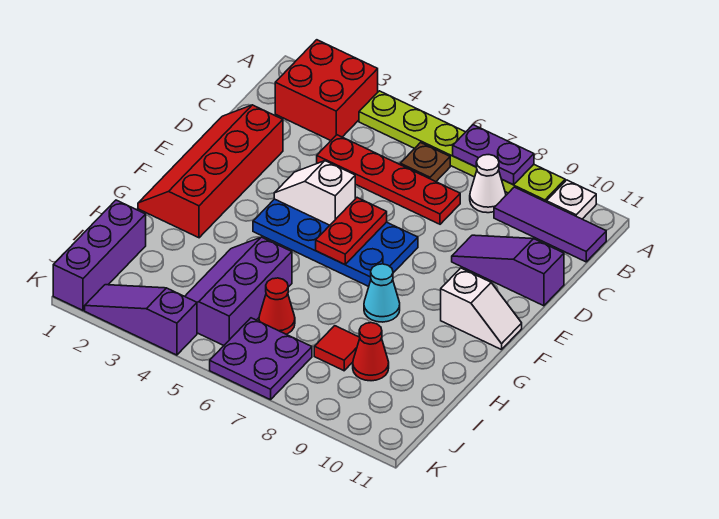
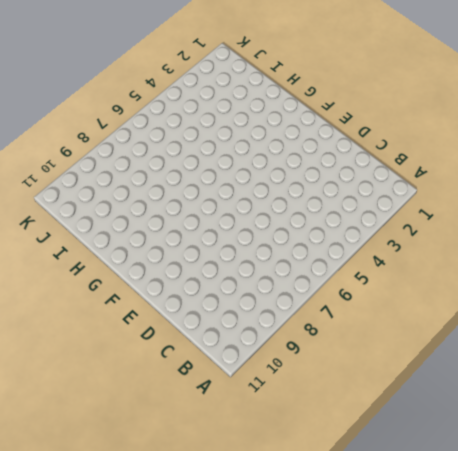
none -> red brick A2:B3 level 1
none -> lime plate A4:A9 level 1
none -> white plate A10 level 1

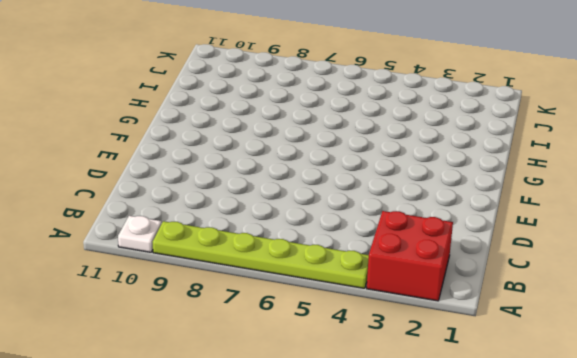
none -> brown plate B6 level 1
none -> white cone B8 level 1
none -> purple tile B9:B11 level 1

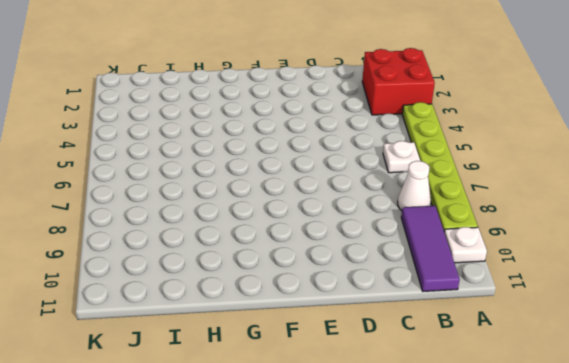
white plate B6 level 1 -> brown plate B6 level 1
none -> red plate C4:C7 level 1
none -> red slope D1:G2 level 1 top 2
none -> purple slope D9:D11 level 1 top 11

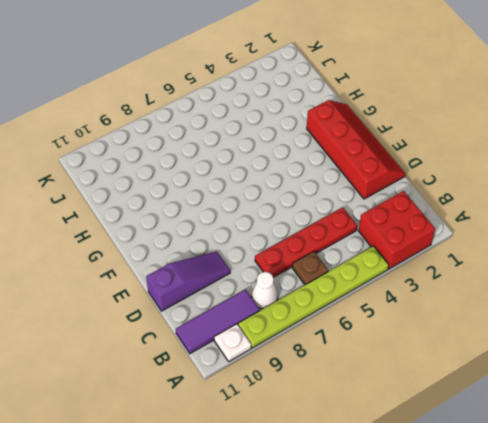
none -> blue plate E4:F7 level 1
none -> white slope F10:F11 level 1 top 10
none -> cyan cone G8 level 1

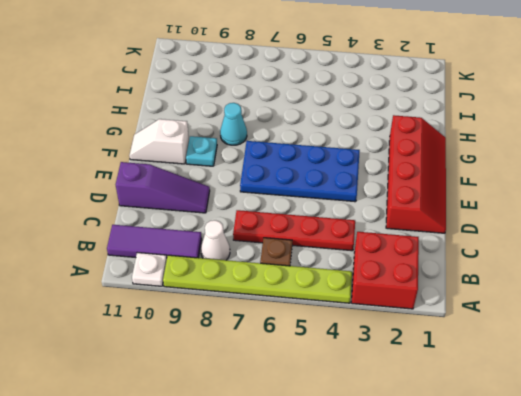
cyan plate F9 level 1 -> none
none -> purple slope H4:J5 level 1 top 5
none -> purple brick I1:K1 level 1
none -> red cone I6 level 1

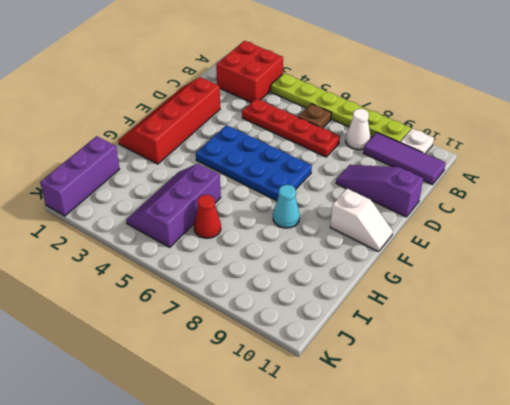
none -> red tile I8 level 1
none -> red cone I9 level 1
none -> purple plate J6:K7 level 1

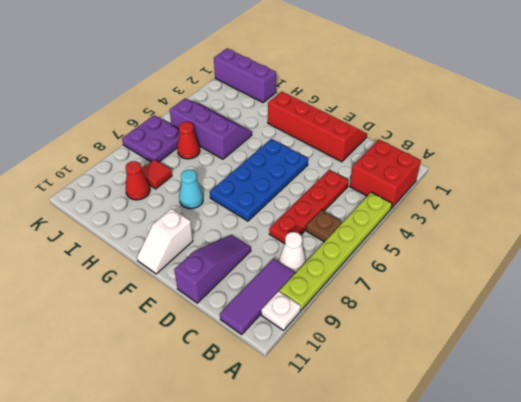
none -> purple slope K2:K4 level 1 top 4
none -> purple plate A7:A8 level 2
none -> white slope E4:E5 level 2 top 5

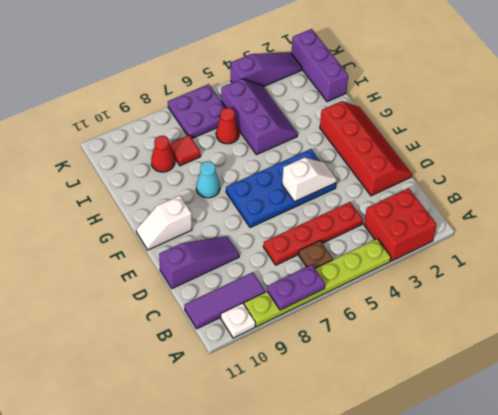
none -> white cone B8 level 1
none -> red plate E6:F6 level 2

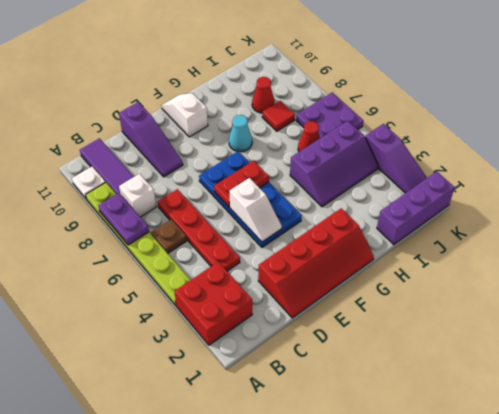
white brick B8 level 1 -> white cone B8 level 1

